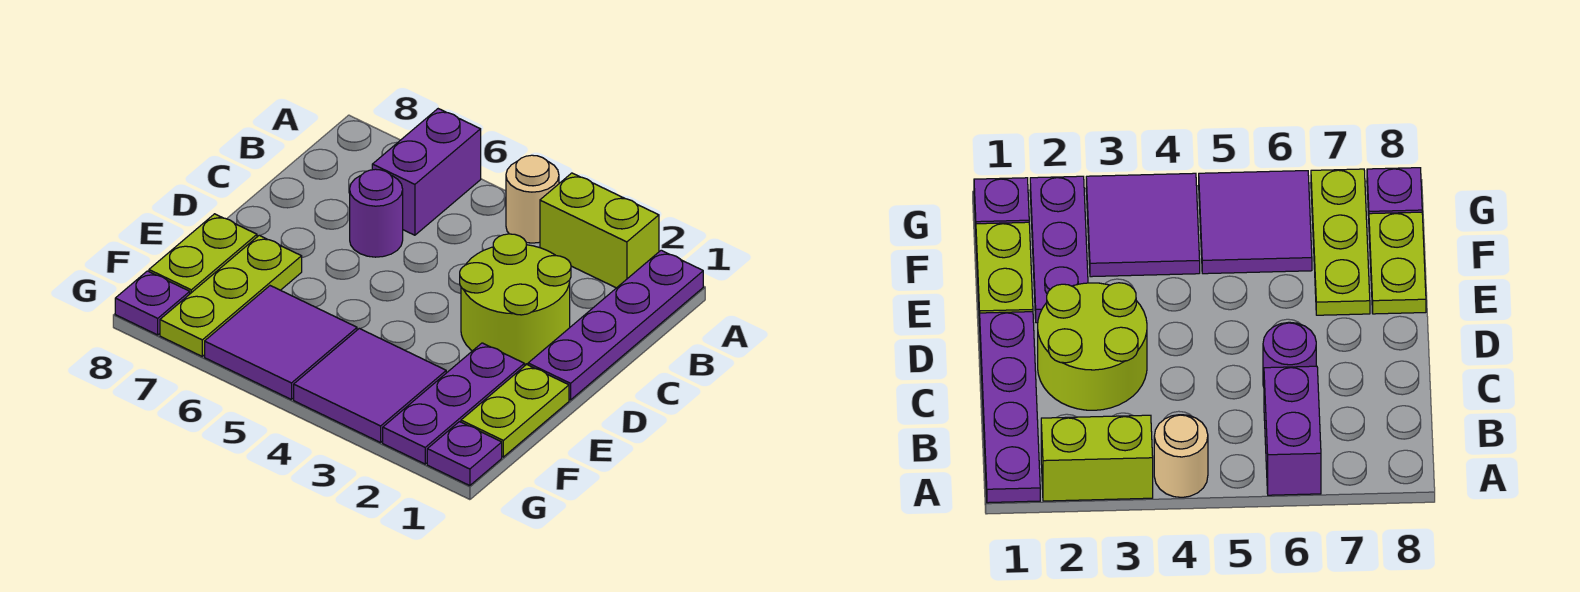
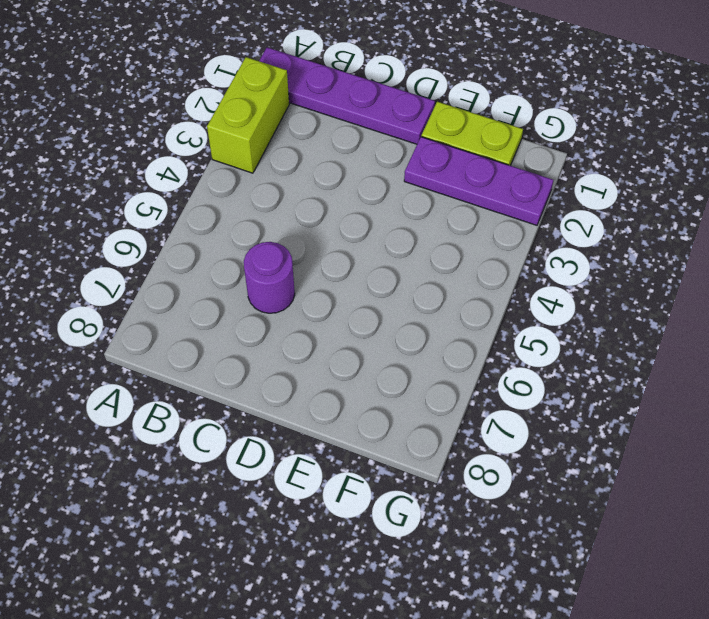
none -> tan round brick A4 level 1
none -> purple brick A6:B6 level 1
none -> lime round brick C2:D3 level 1

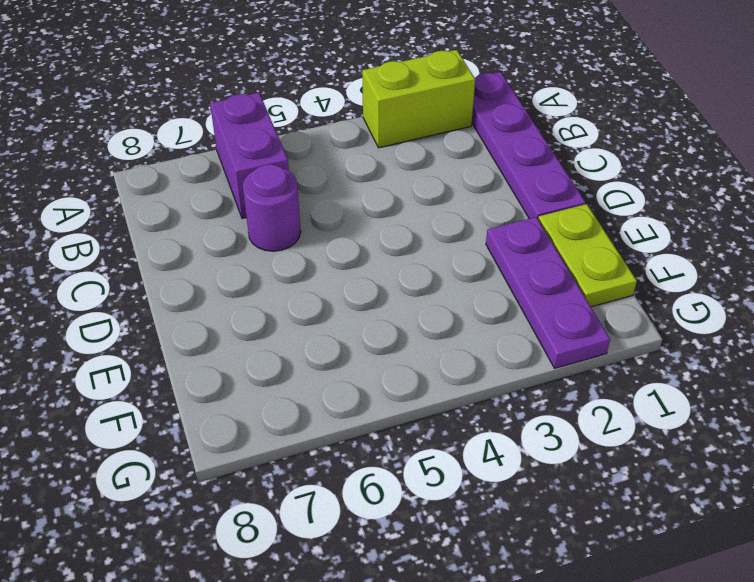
none -> tan round brick A4 level 1
none -> lime round brick C2:D3 level 1
none -> lime plate E7:G7 level 1

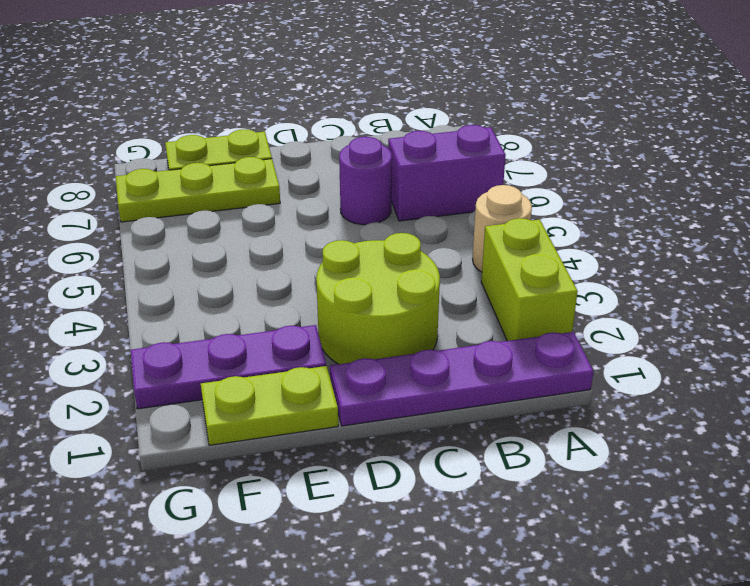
none -> purple tile F3:G4 level 1
none -> purple tile F5:G6 level 1
none -> purple plate G1 level 1

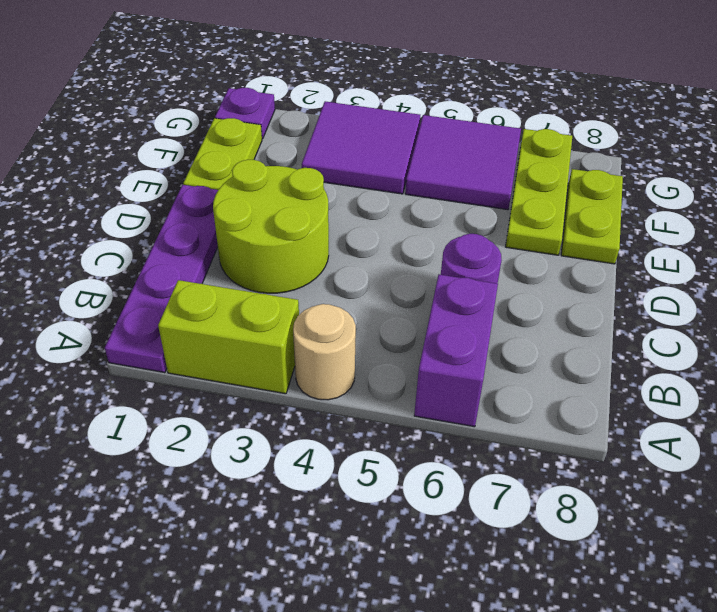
none -> purple plate E2:G2 level 1
none -> purple plate G8 level 1

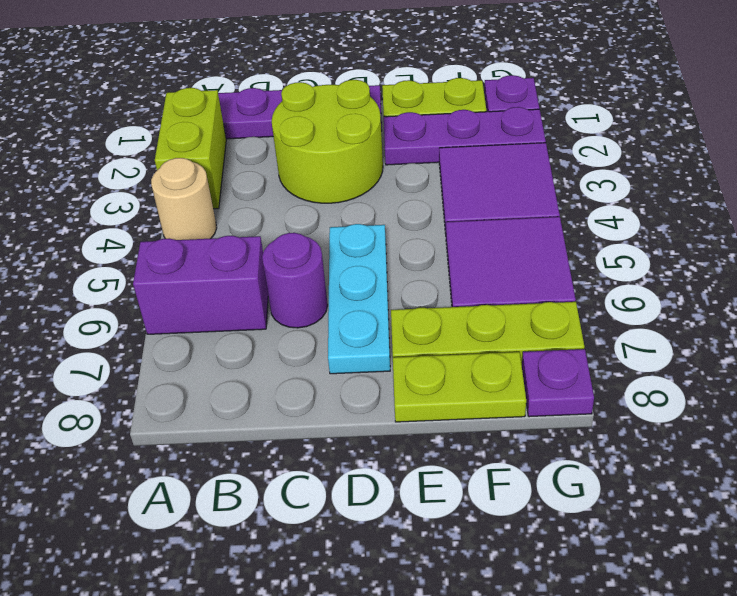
cyan plate D5:D7 level 1 -> none

